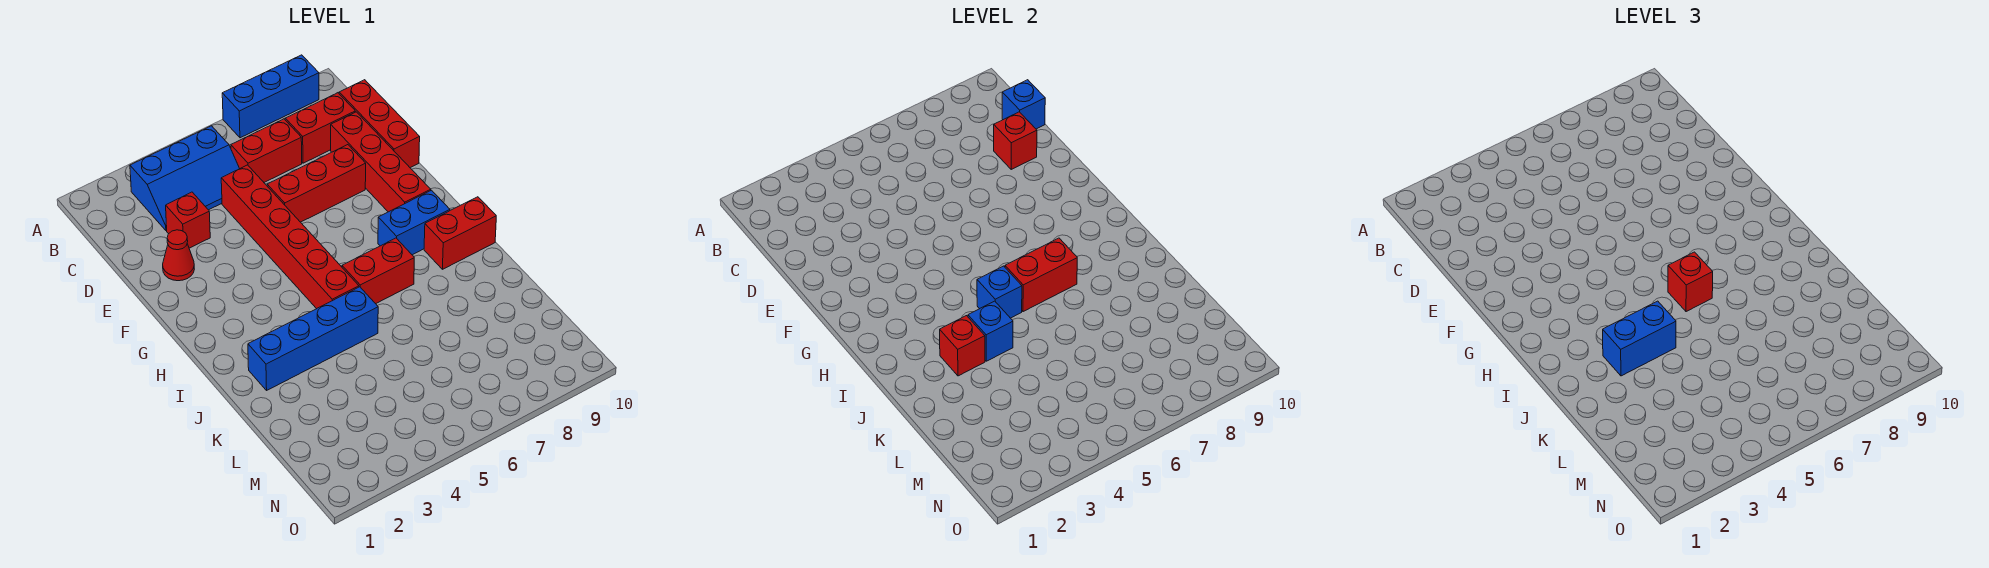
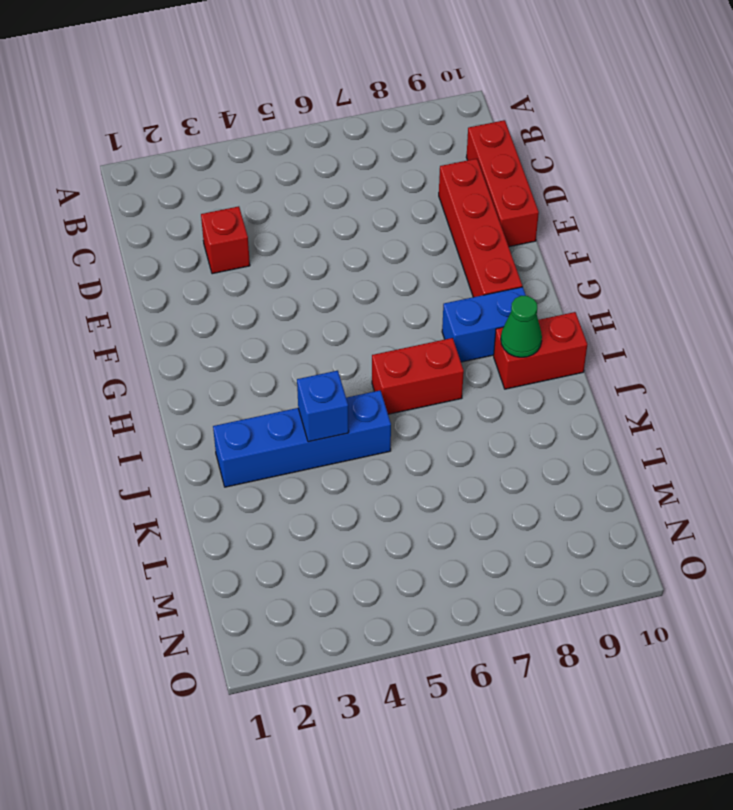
green cone I9 level 2 -> none
none -> blue brick A7:A9 level 1
none -> blue slope B3:C5 level 1 top B
none -> red brick C6:C7 level 1

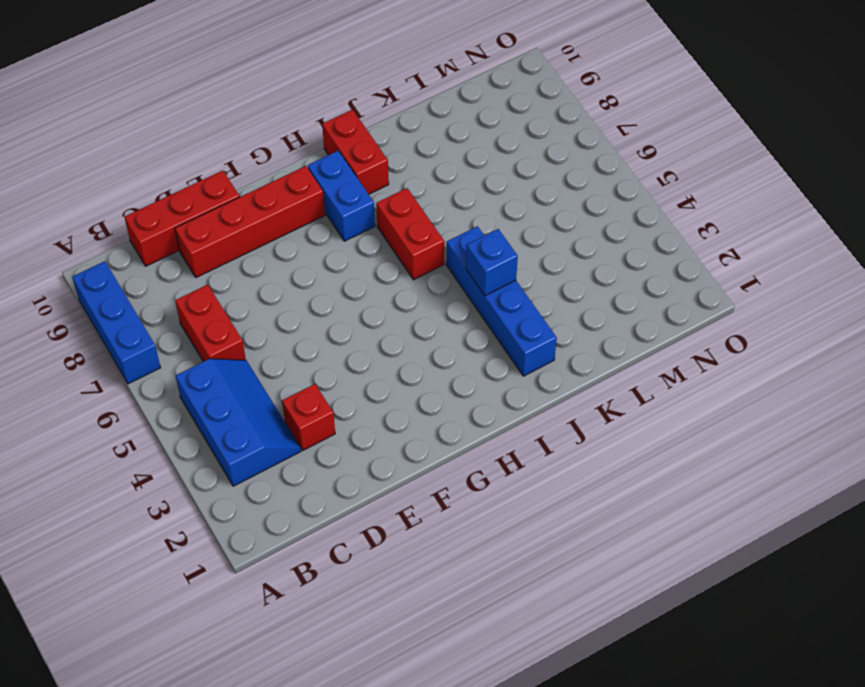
none -> red brick C8:C9 level 1
none -> red brick D5:I5 level 1
none -> red cone E2 level 1

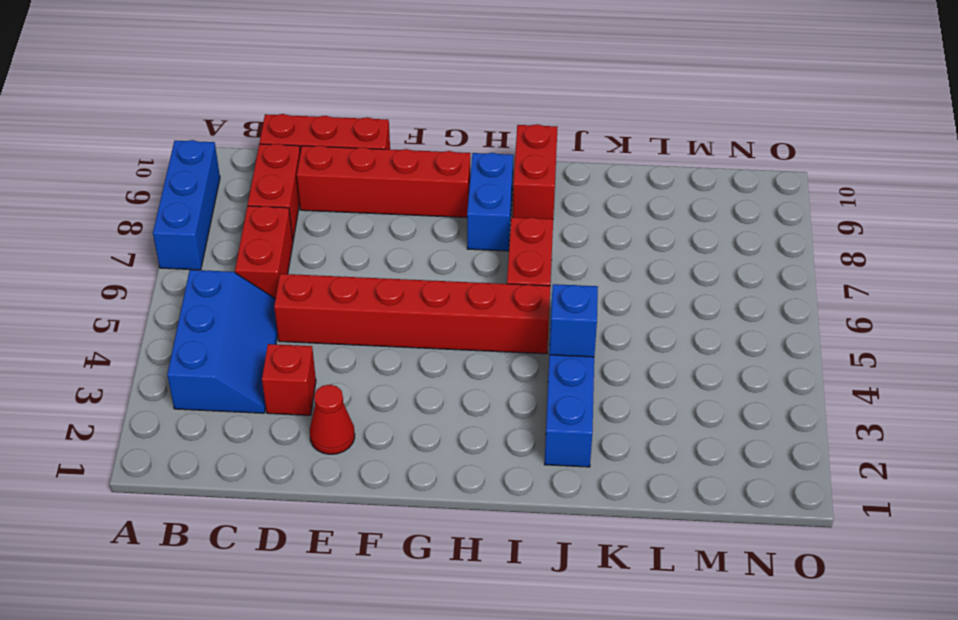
none -> red brick E6:E8 level 1
none -> blue brick C10 level 2
none -> red brick D9 level 2

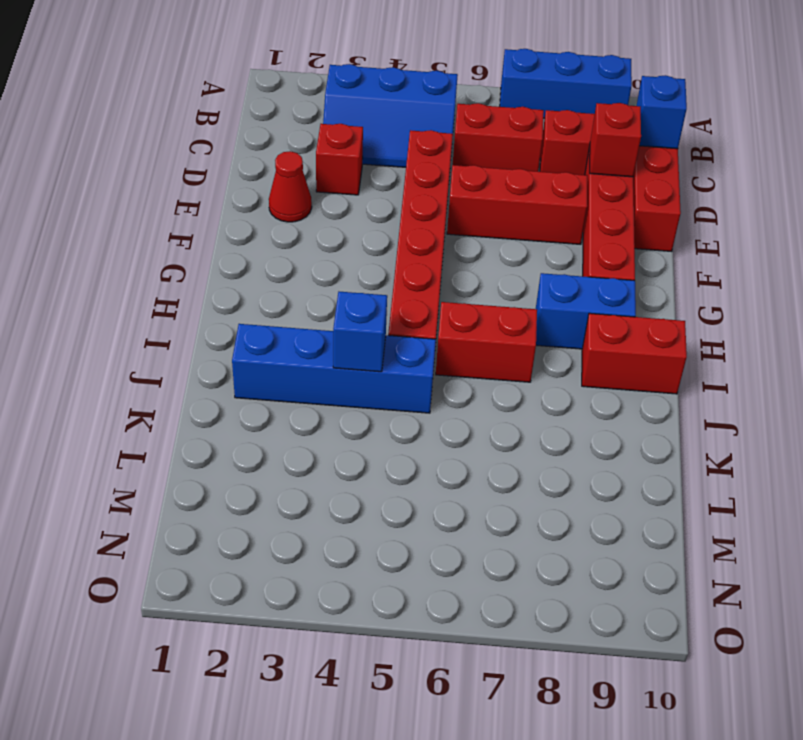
none -> blue brick I5 level 2
none -> red brick I6:I7 level 2
none -> red brick J3 level 2

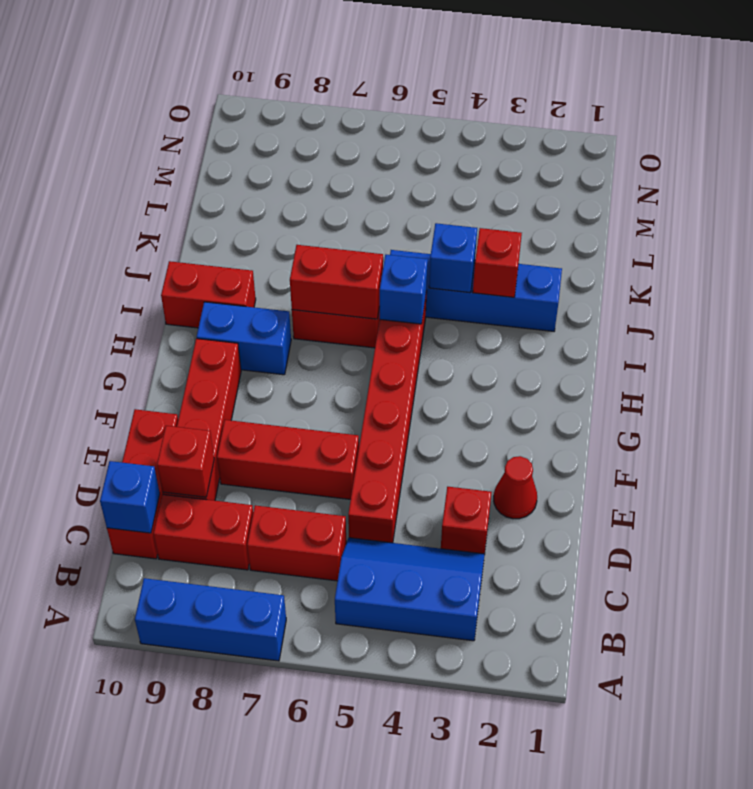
none -> red brick I6 level 3
none -> blue brick J3:J4 level 3

